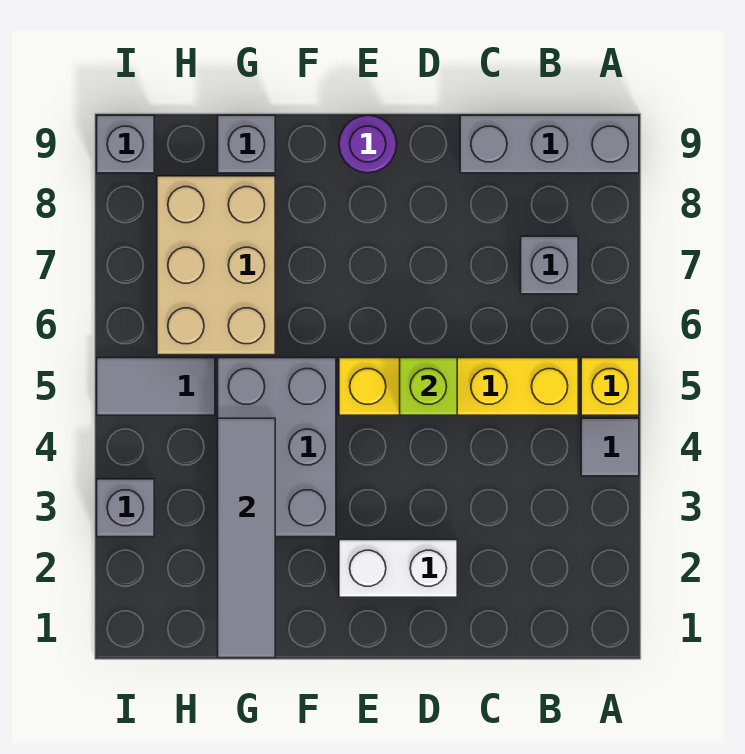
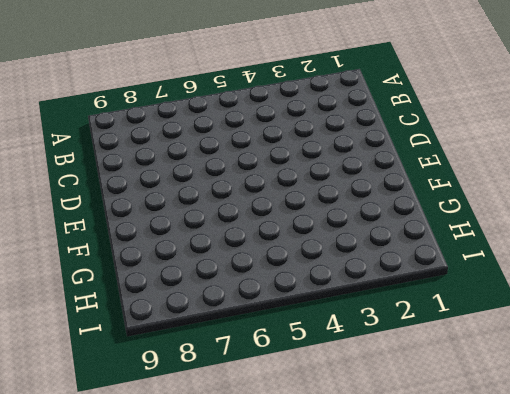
none -> grey tile A4 level 1
none -> yellow brick A5 level 1
none -> grey brick A9:C9 level 1

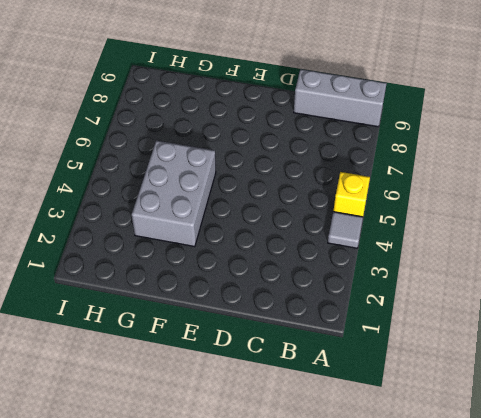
none -> yellow brick B5:E5 level 1
none -> grey brick B7 level 1
none -> white brick D2:E2 level 1

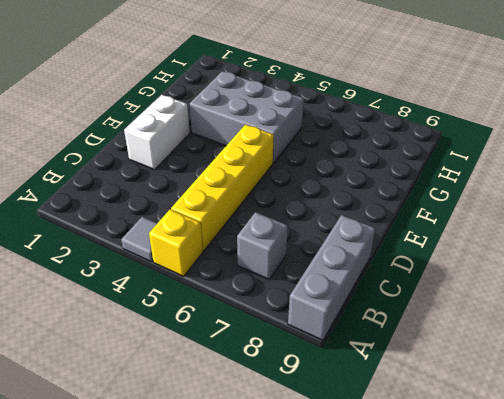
none -> purple round brick E9 level 1
none -> tan brick G6:H8 level 1
none -> grey brick G9 level 1

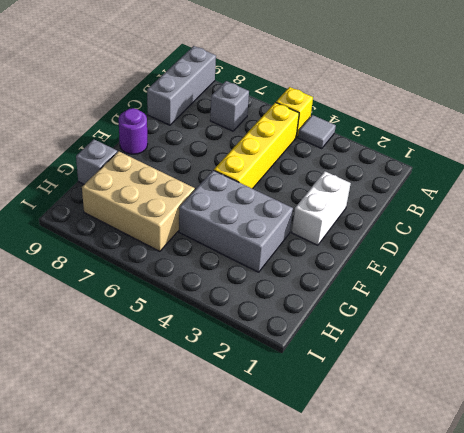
none -> grey tile H5:I5 level 1
none -> grey brick I3 level 1
none -> grey brick I9 level 1

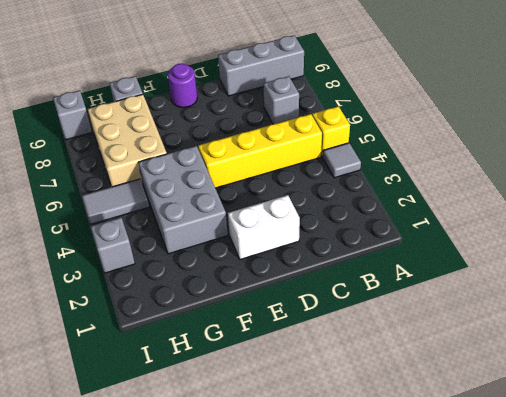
none -> lime brick D5 level 2
none -> grey tile G1:G4 level 2

